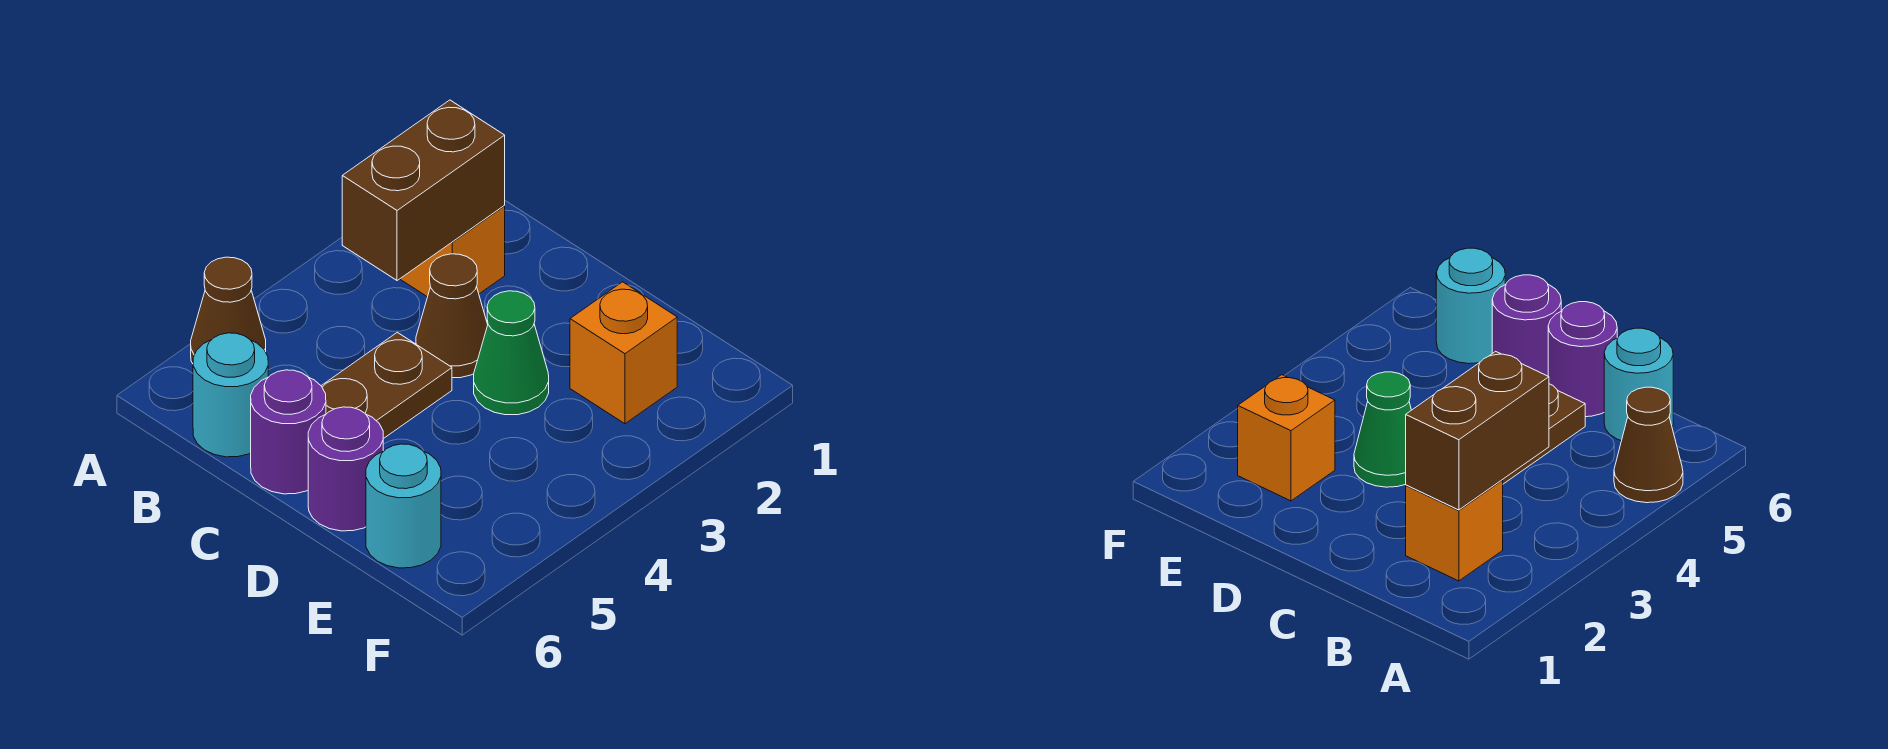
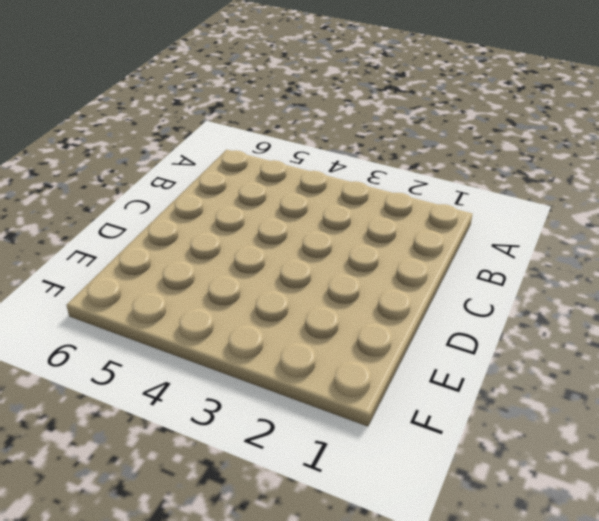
none -> brown cone A5 level 1
none -> orange brick B2 level 1

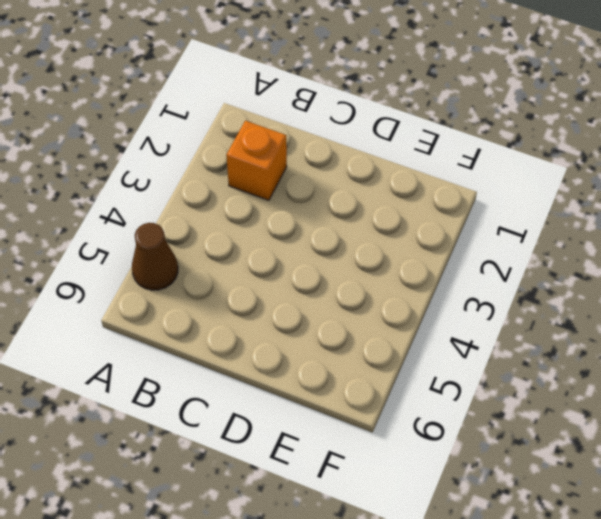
none -> cyan round brick B6 level 1
none -> brown cone C3 level 1

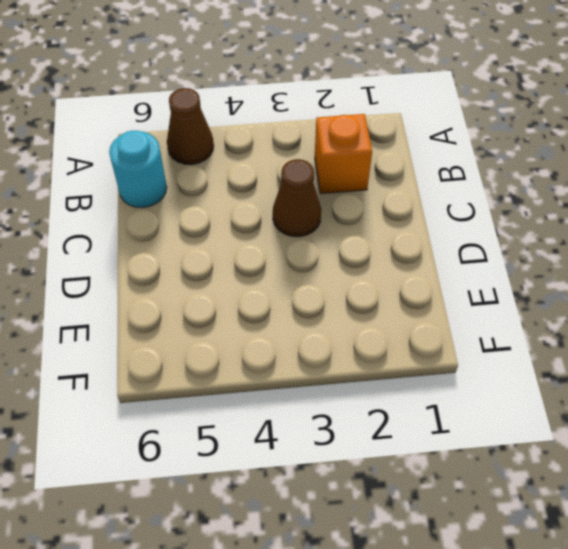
none -> brown plate C4:C5 level 1
none -> purple round brick C6 level 1

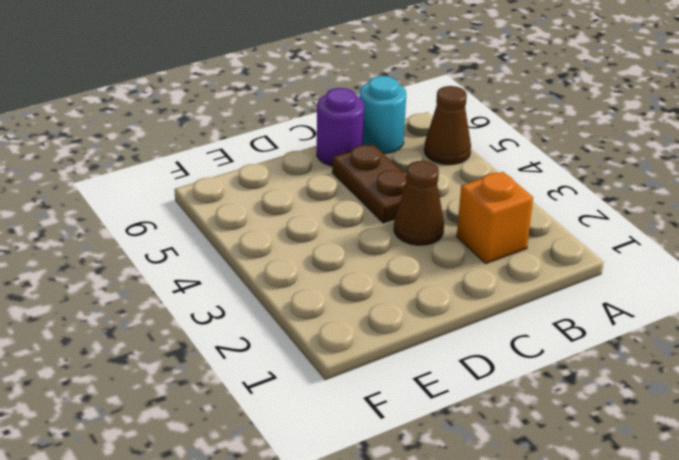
none -> green cone D3 level 1
none -> purple round brick D6 level 1

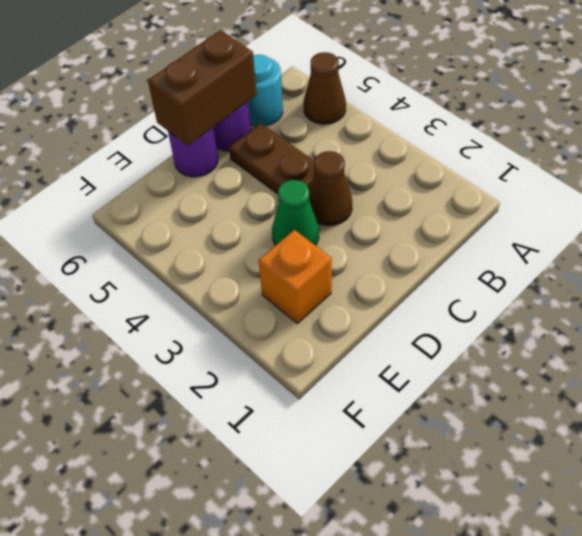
brown brick C6:D6 level 2 -> brown brick B2:B3 level 2
none -> orange brick B2 level 1
none -> cyan round brick E6 level 1

